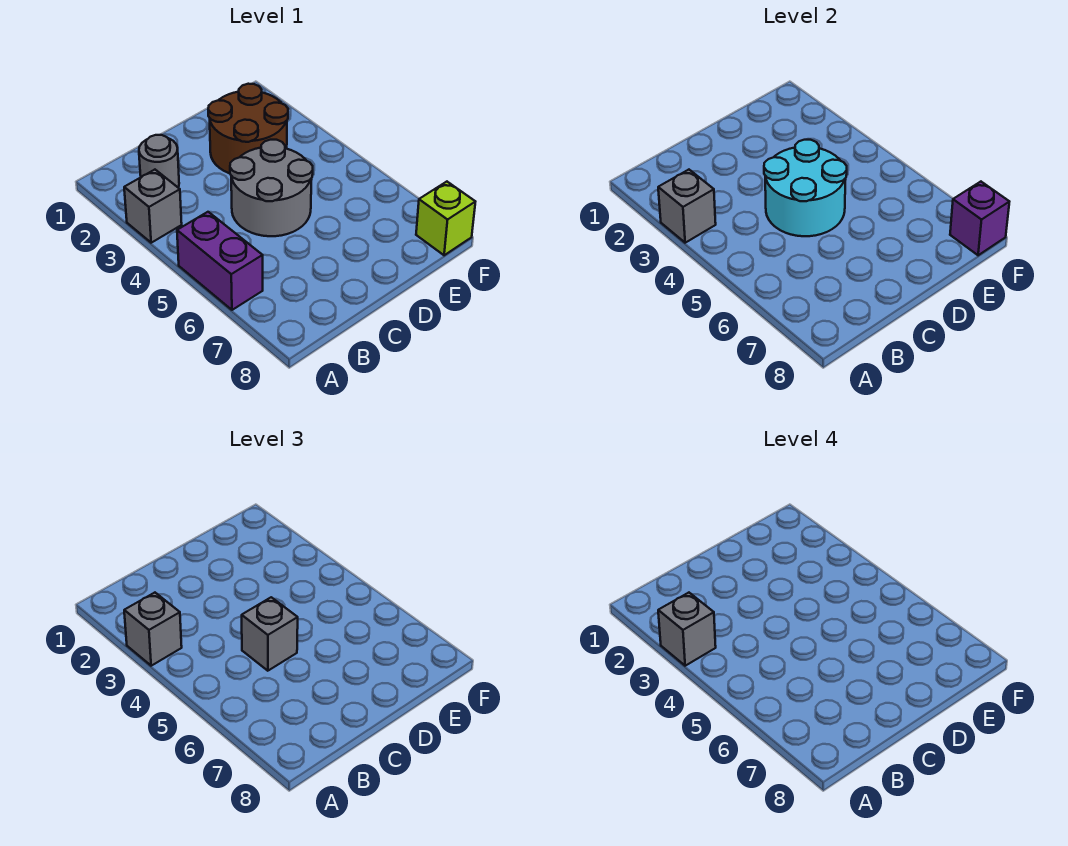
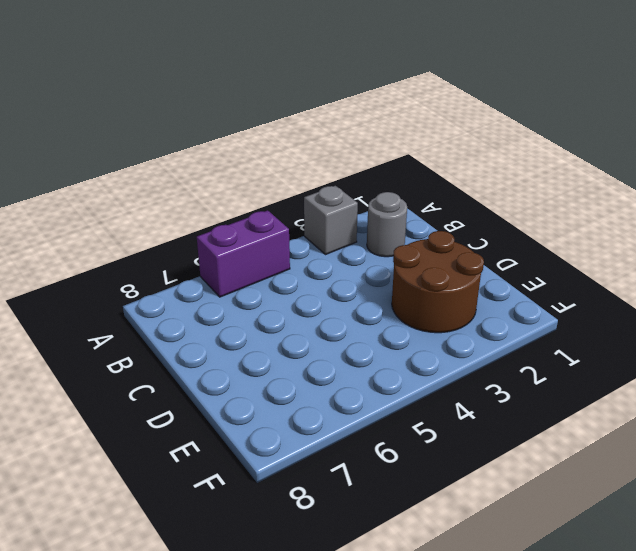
none -> grey round brick C4:D5 level 1
none -> lime brick F8 level 1
none -> grey brick A3 level 2

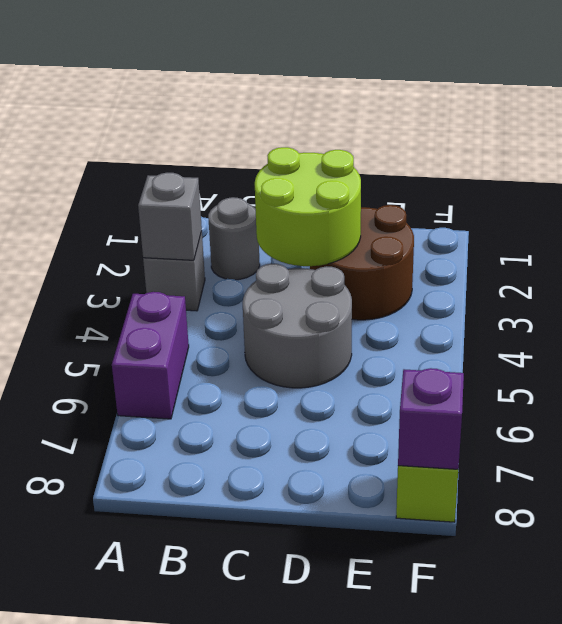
lime round brick C2:D3 level 2 -> none
none -> cyan round brick C4:D5 level 2
none -> grey brick A3 level 3
none -> grey brick C5 level 3

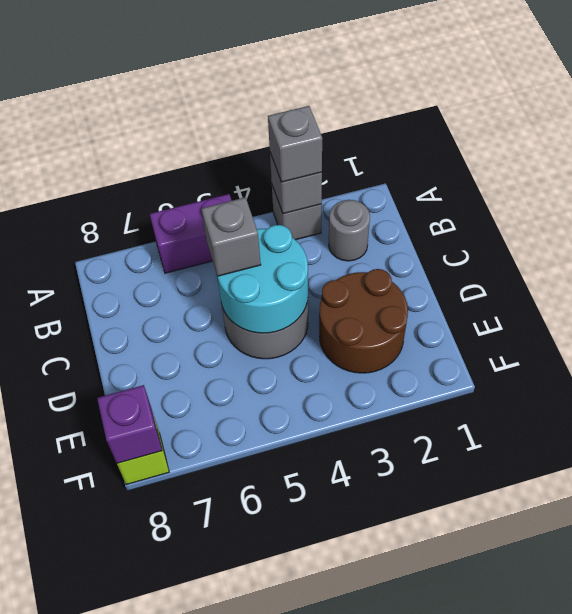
none -> grey brick A3 level 4

